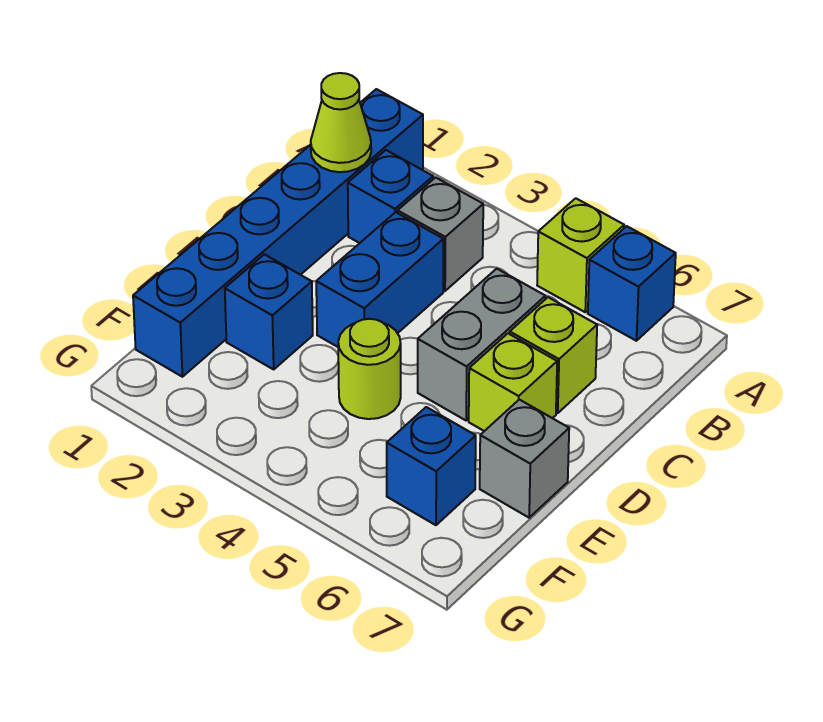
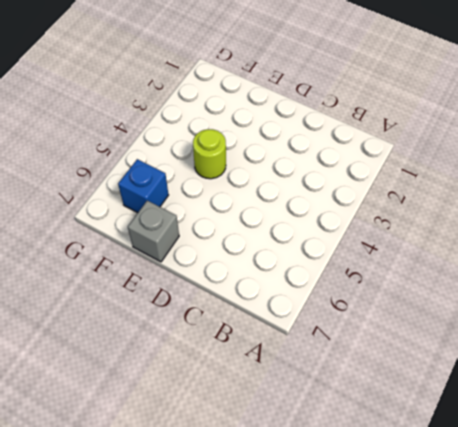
none -> blue brick A1:F1 level 1
none -> lime brick A5 level 1
none -> blue brick A6 level 1

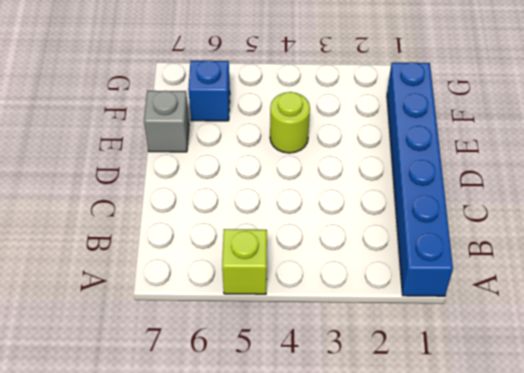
none -> blue brick A6 level 1
none -> blue brick B2 level 1
none -> grey brick B3 level 1

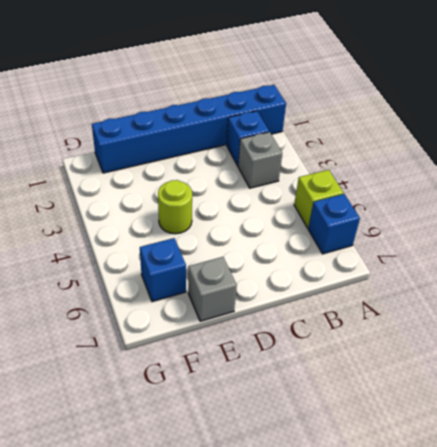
none -> blue brick C3:D3 level 1
none -> grey brick C5:D5 level 1
none -> lime brick C6 level 1

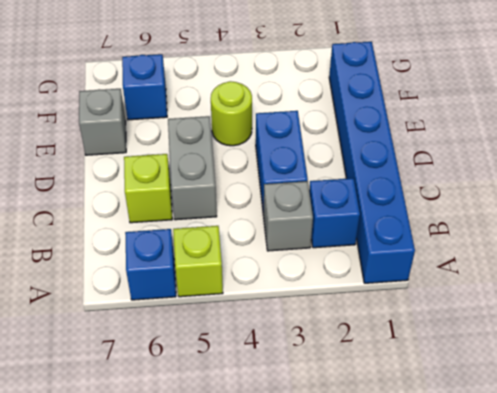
none -> lime brick D6 level 1
none -> blue brick E2 level 1
none -> lime cone B1 level 2

